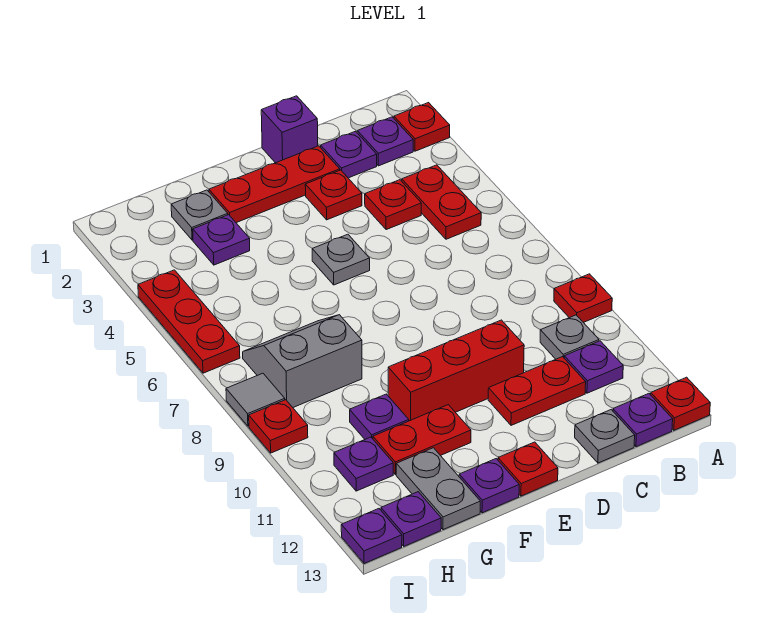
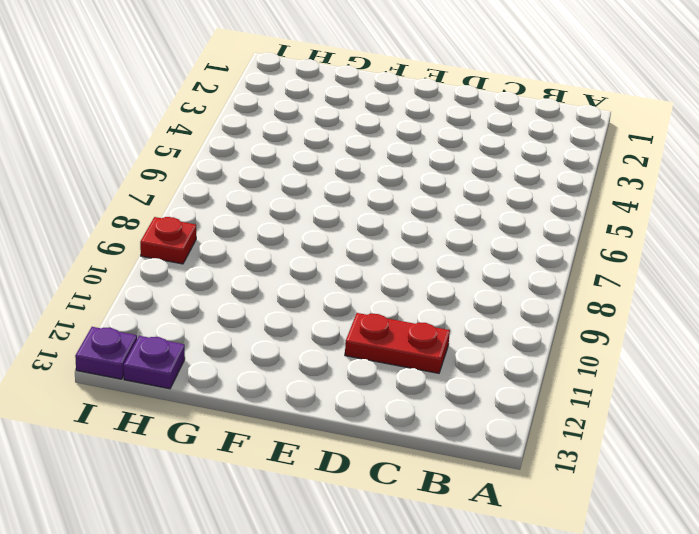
none -> red plate A2 level 1
none -> red plate A9 level 1
none -> red plate A13 level 1
none -> purple plate B2 level 1

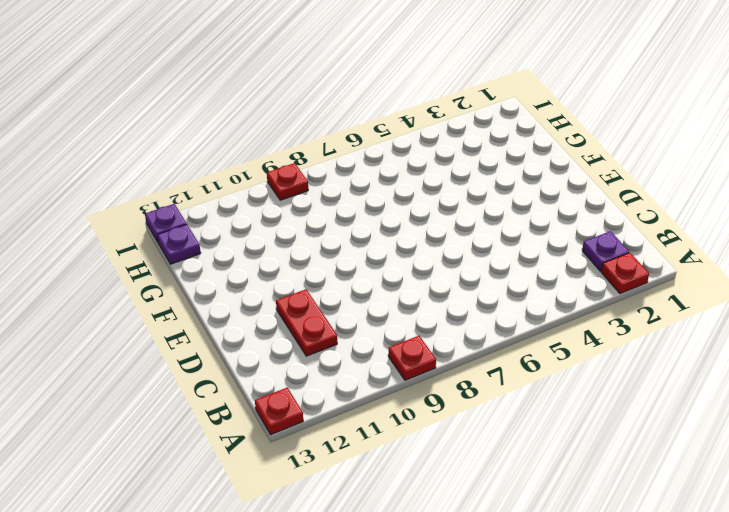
none -> red plate B4:B5 level 1
none -> grey plate B10 level 1
none -> purple plate B11 level 1
none -> purple plate B13 level 1

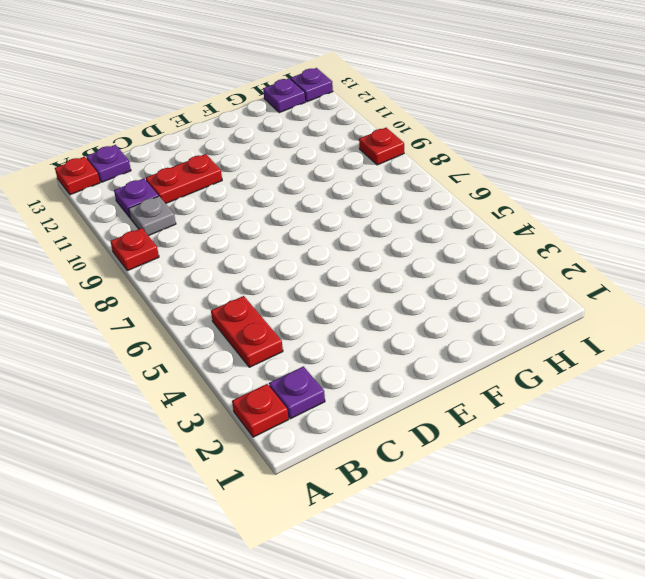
none -> purple plate C2 level 1
none -> red plate C4 level 1
none -> grey plate C13 level 1
none -> purple brick D1 level 1

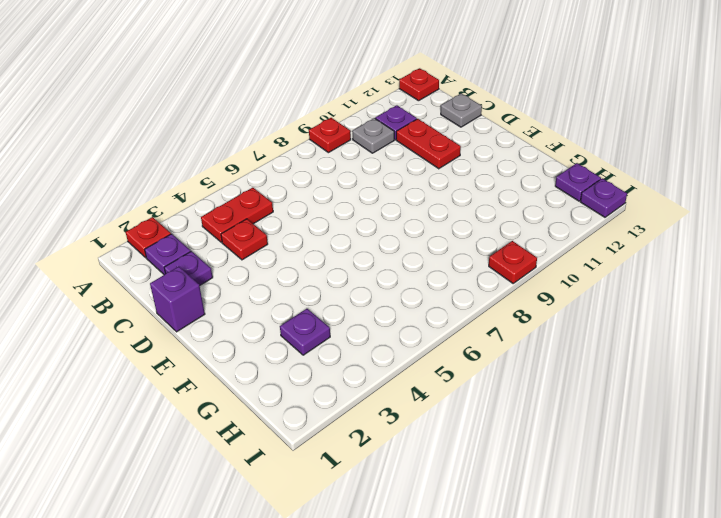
none -> purple plate B13 level 1
none -> red plate D2:F2 level 1
none -> red plate D3 level 1
none -> red brick D10:F10 level 1

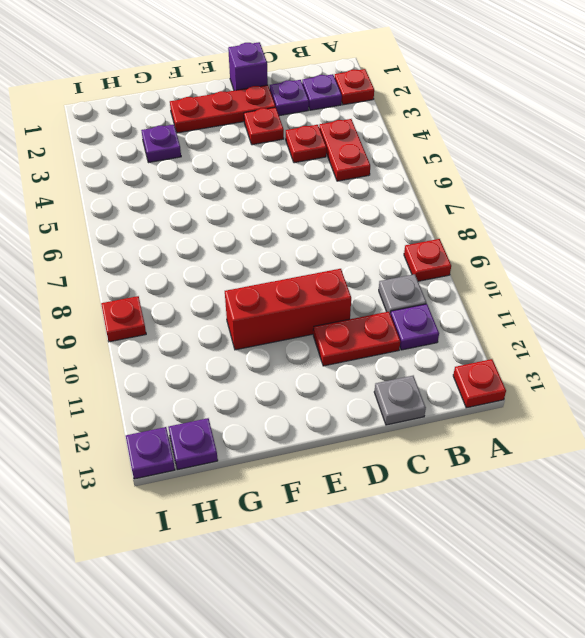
none -> purple plate B13 level 1
none -> grey plate E5 level 1
none -> red plate E13 level 1
none -> red plate F11:G11 level 1

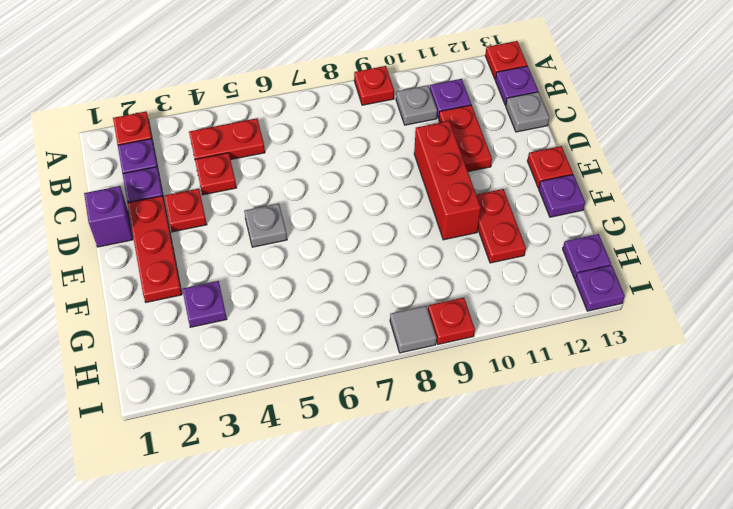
none -> grey plate G2 level 1
none -> grey slope G7:H8 level 1 top 8
none -> purple plate G10 level 1
none -> grey plate G12:G13 level 1

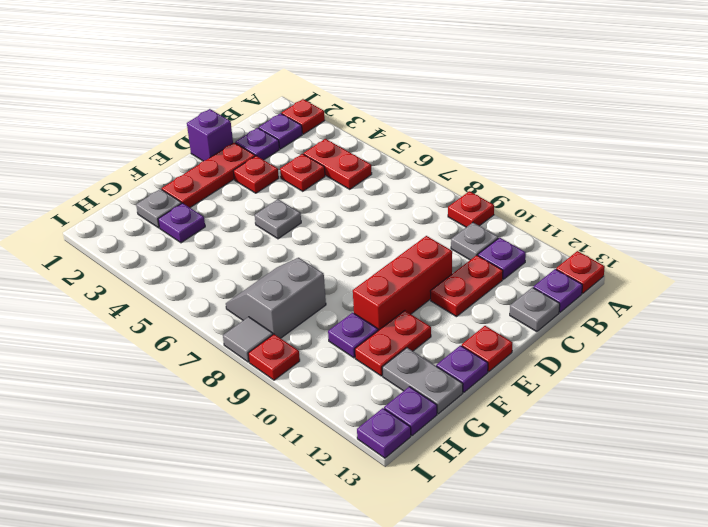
none -> purple plate H11 level 1
none -> red plate I4:I6 level 1

